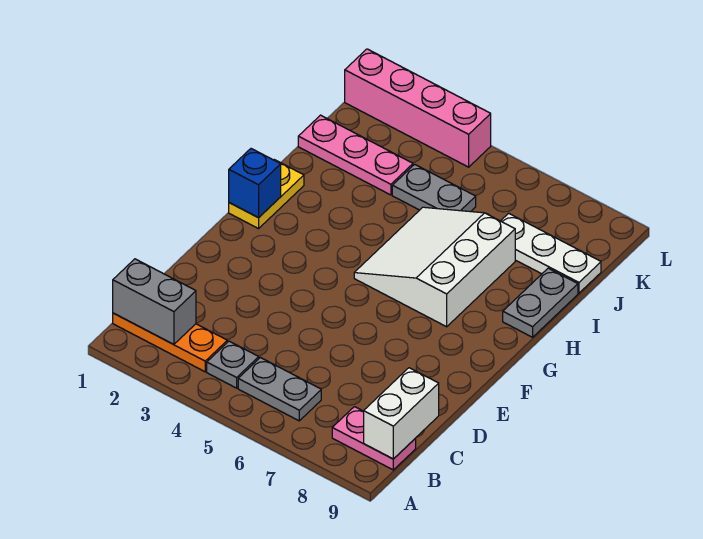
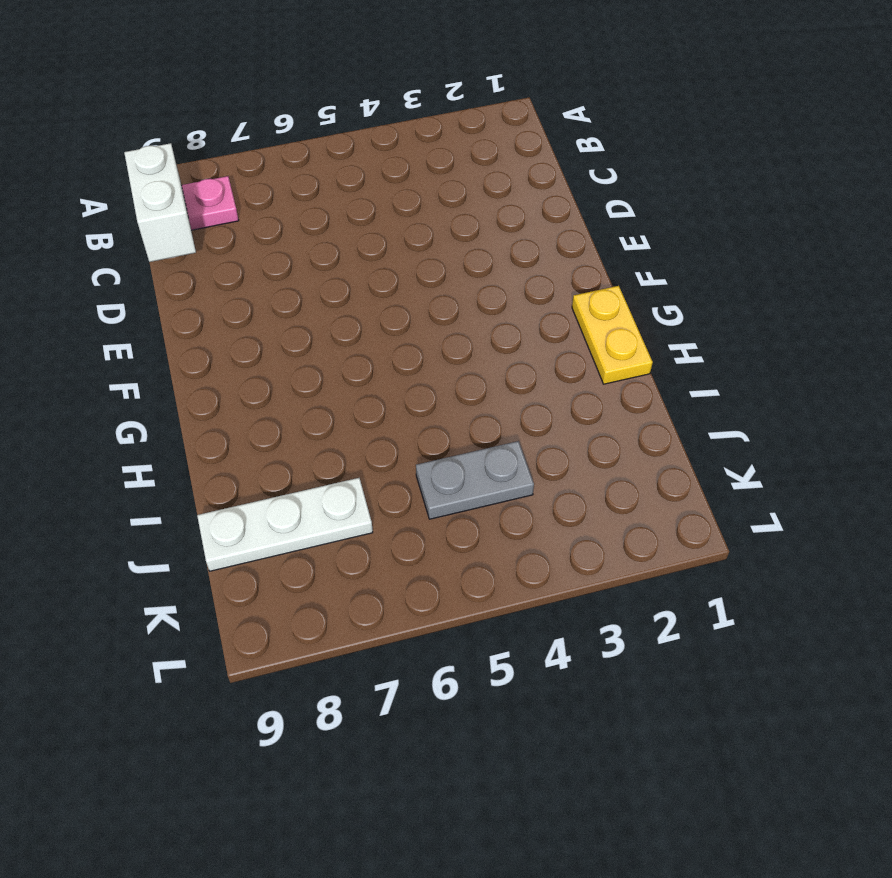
none -> orange plate B1:B3 level 1
none -> grey plate B4 level 1
none -> grey plate B5:B6 level 1

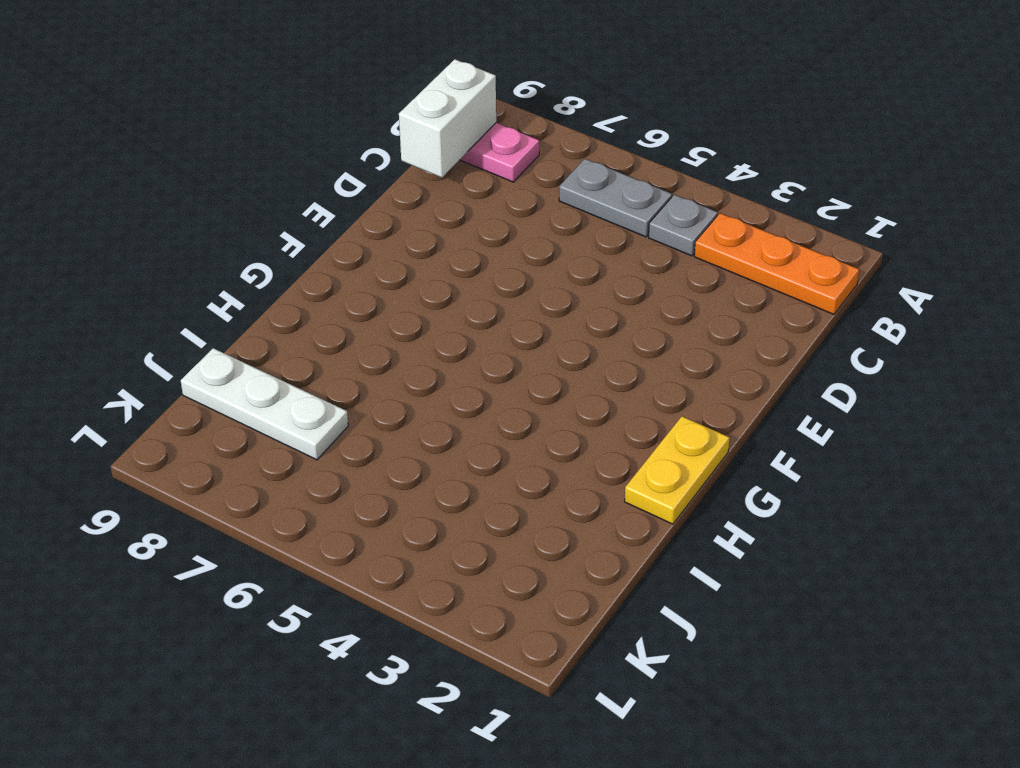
none -> white slope G5:I7 level 1 top 7
none -> grey plate H9:I9 level 1
none -> pink plate J1:J3 level 1

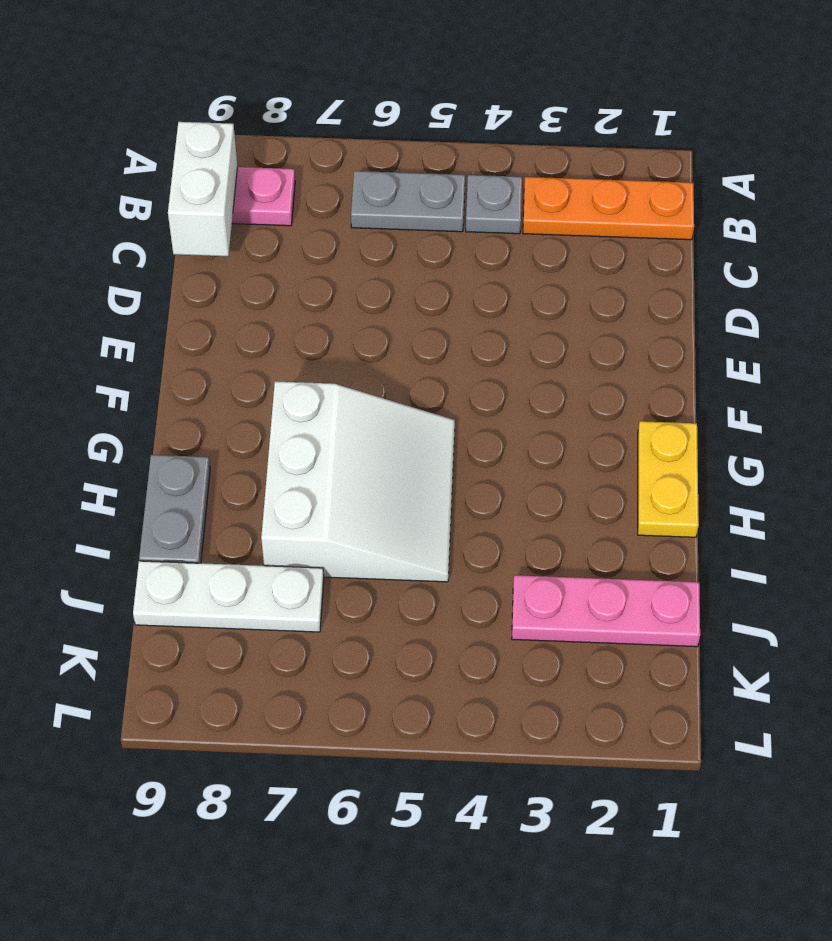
none -> grey plate J4:J5 level 1
none -> pink brick L1:L4 level 1
none -> grey brick B1:B2 level 2

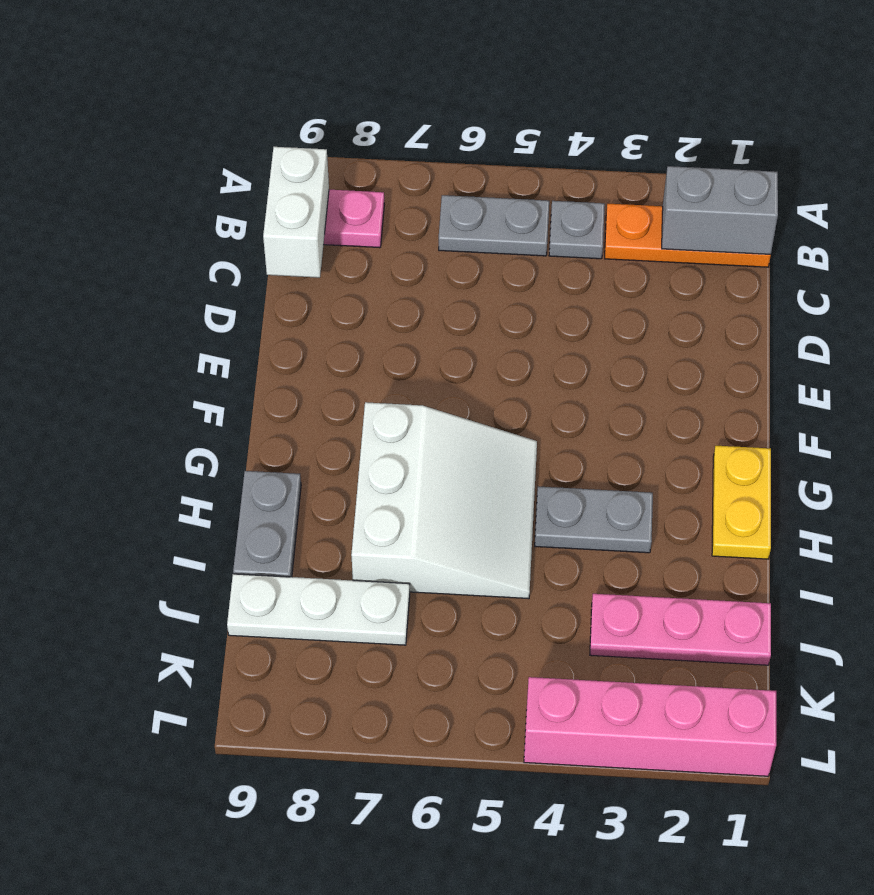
grey plate H3:H4 level 1 -> grey plate J4:J5 level 1
none -> blue brick G1 level 2

